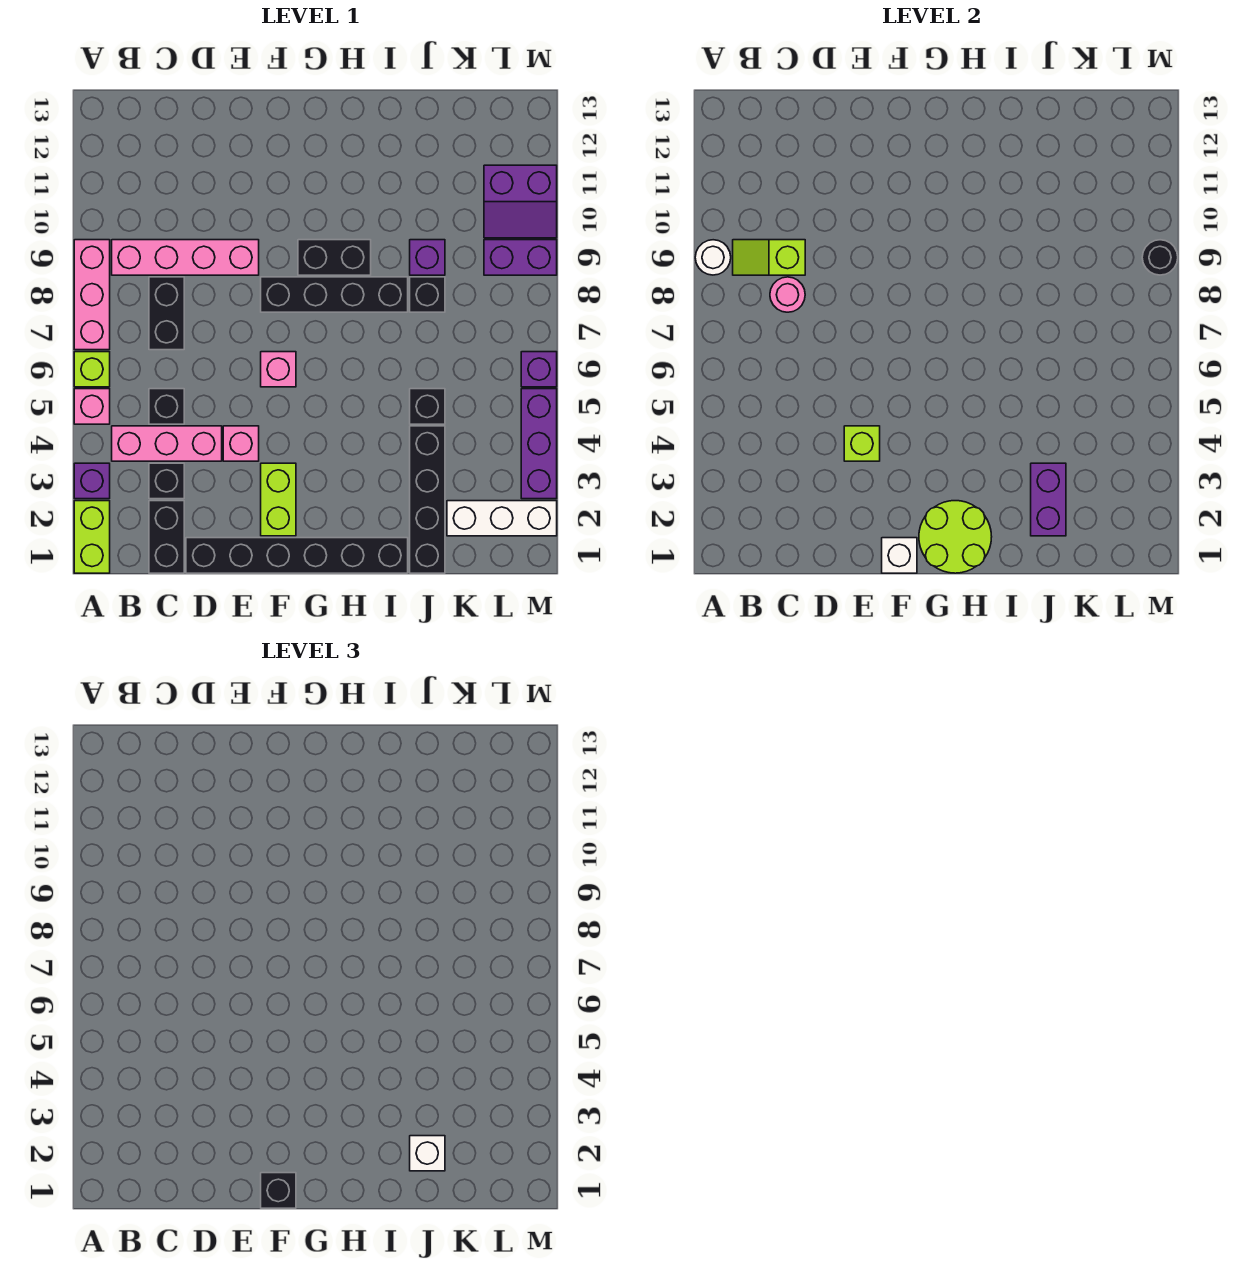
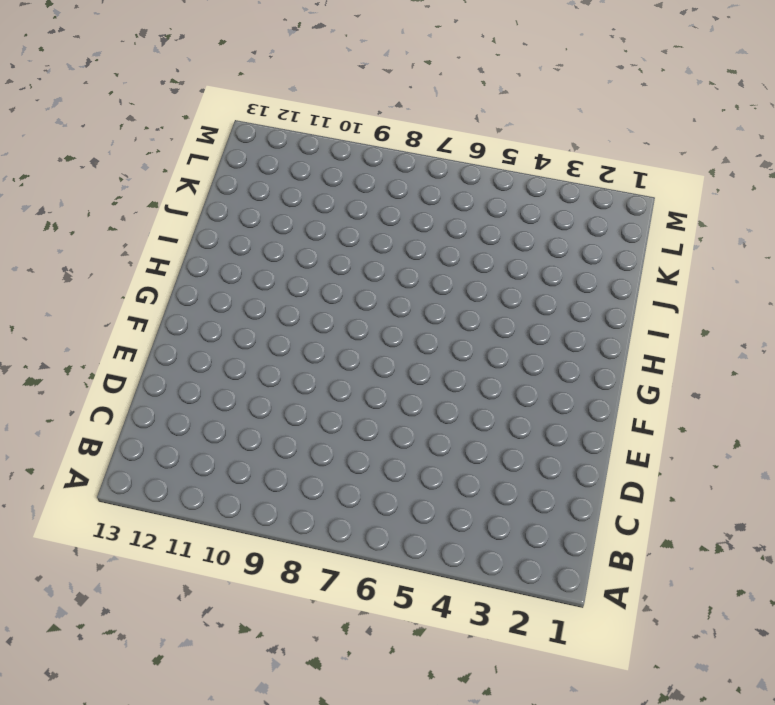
none -> lime brick A1:A2 level 1
none -> purple brick A3 level 1
none -> pink brick A5 level 1
none -> lime brick A6 level 1

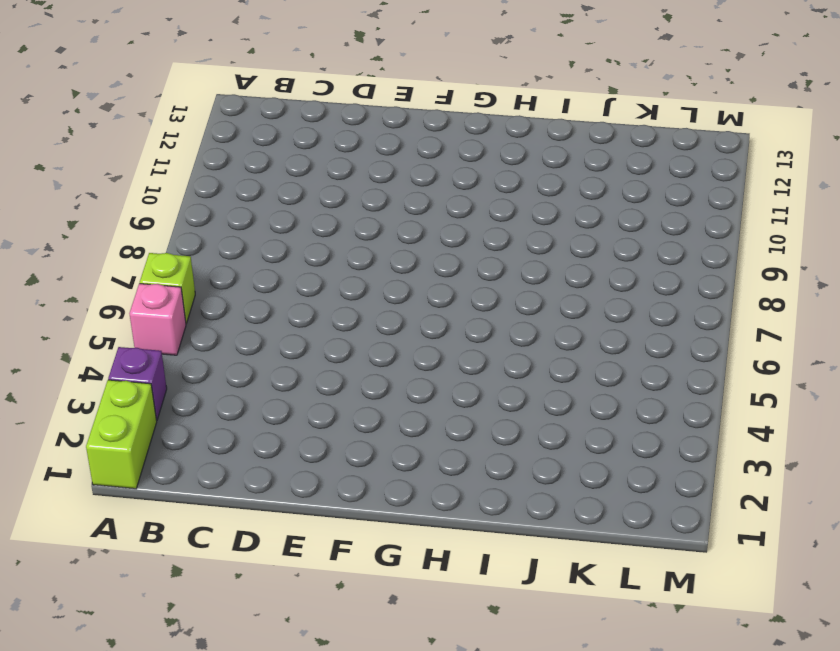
none -> pink brick A7:A9 level 1
none -> pink brick B4:D4 level 1
none -> pink brick B9:E9 level 1
none -> black brick C1:C2 level 1

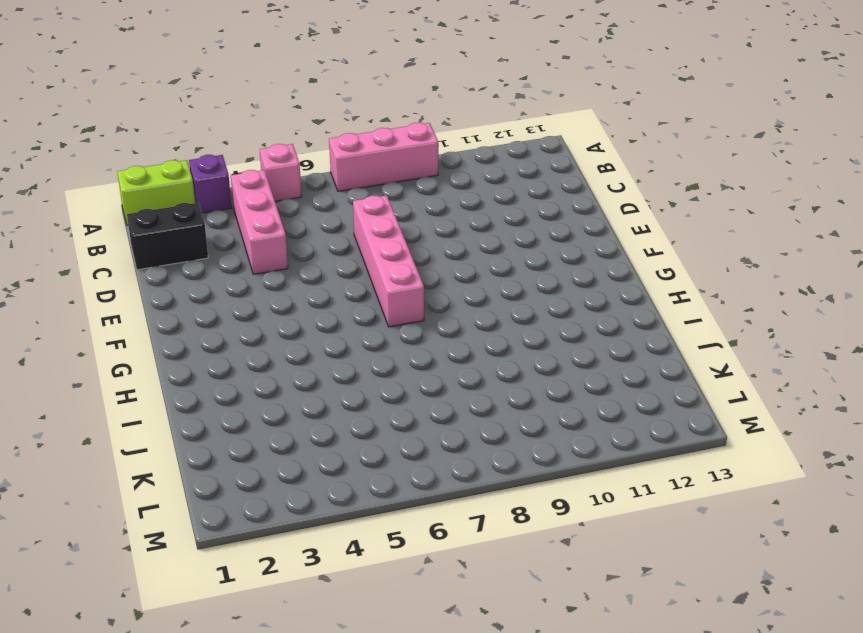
pink brick D7:G7 level 1 -> pink brick B9:E9 level 1
none -> lime brick A6 level 1
none -> black brick C3 level 1
none -> black brick C5 level 1
none -> black brick C7:C8 level 1

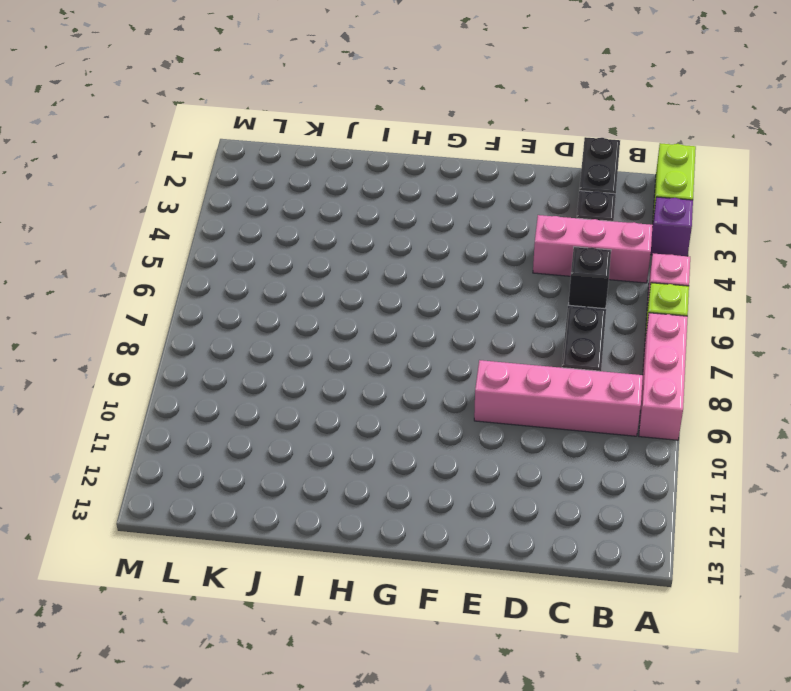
none -> black brick D1:I1 level 1
none -> pink brick E4 level 1
none -> lime brick F2:F3 level 1
none -> pink brick F6 level 1

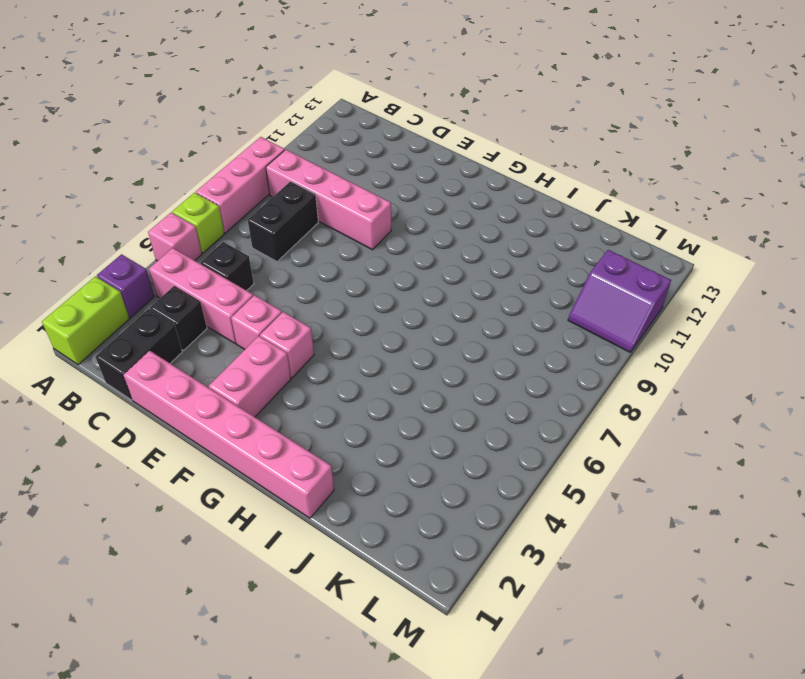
pink brick D1:I1 level 1 -> black brick D1:I1 level 1
pink brick F2:F3 level 1 -> lime brick F2:F3 level 1
pink brick F4 level 1 -> pink brick F6 level 1
none -> black brick F8:I8 level 1
none -> black brick G9:H9 level 1
none -> black brick J1:J4 level 1
none -> black brick J5 level 1

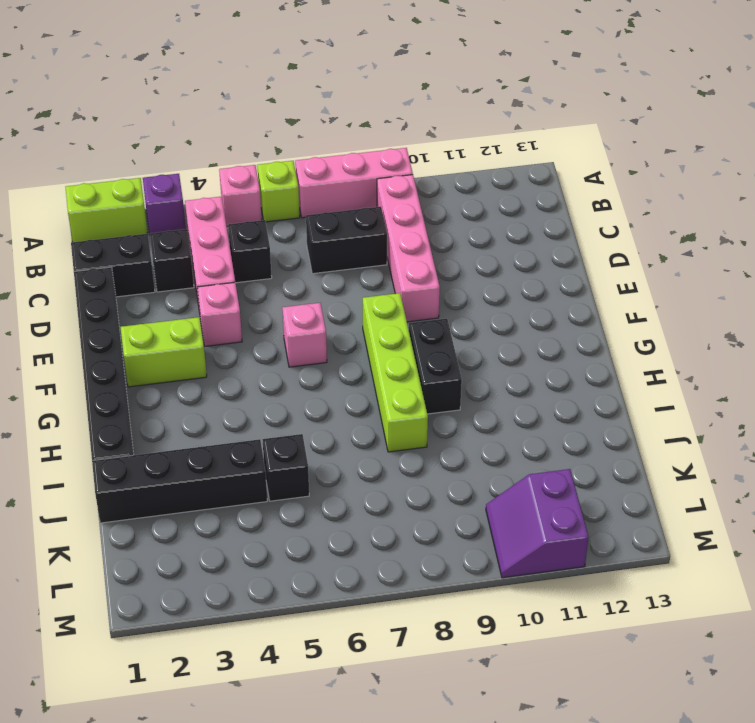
lime brick F8:I8 level 1 -> black brick F8:I8 level 1
none -> black brick J8 level 1
none -> purple brick J9 level 1
none -> white brick K2:M2 level 1
none -> purple brick L9:M9 level 1

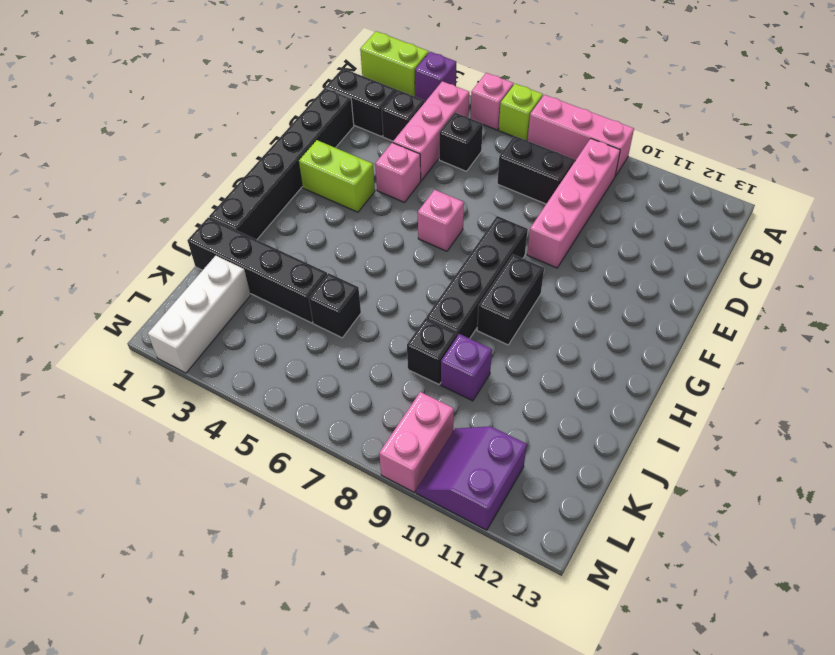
pink brick L9:M9 level 1 -> purple brick L9:M9 level 1
none -> purple brick M3:M5 level 1
none -> purple brick M6 level 1
none -> white round brick A9 level 2
none -> lime slope B9:C9 level 2 top C

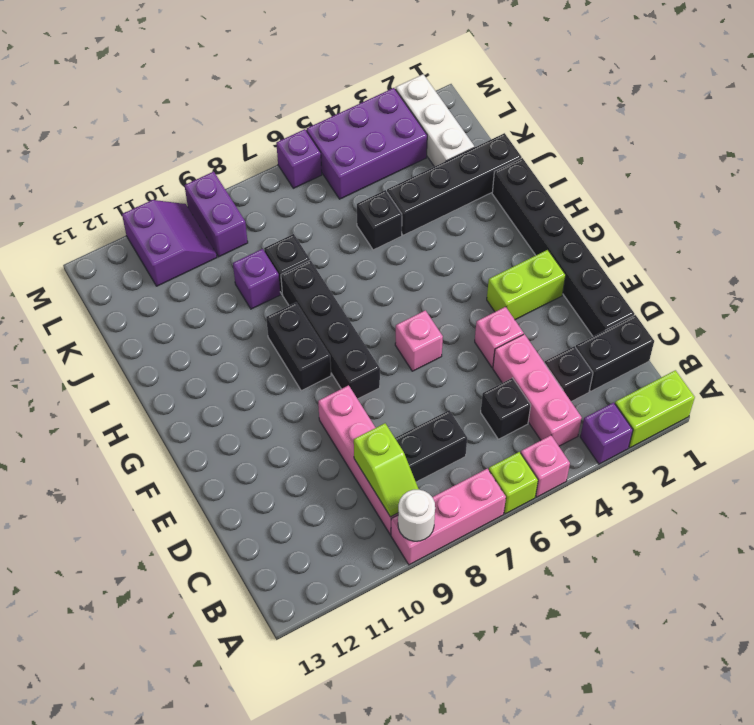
purple brick L3:M5 level 1 -> purple brick M3:M5 level 1
none -> pink round brick C8 level 2
none -> lime brick E4 level 2
none -> white brick F1 level 2
none -> lime round brick G1:H2 level 2

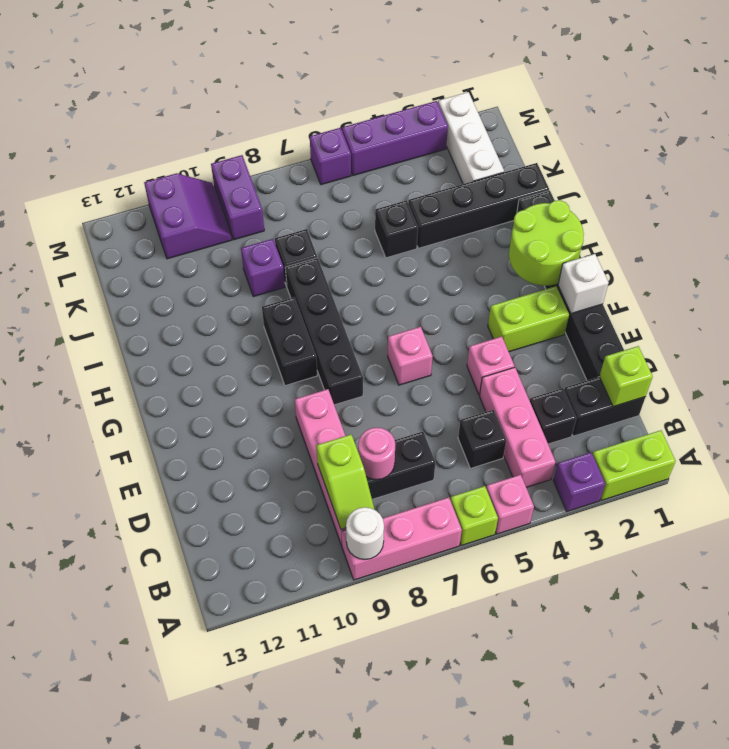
lime brick C1 level 2 -> lime brick E4 level 2
none -> purple brick J2:J3 level 2
none -> black round brick M9 level 2
none -> black brick F1 level 3
none -> white brick J2 level 3

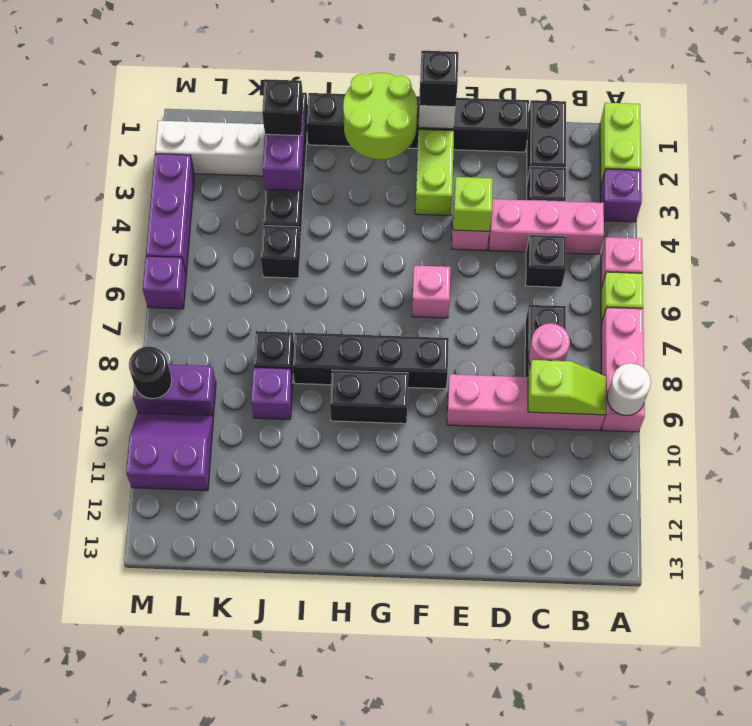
black brick J2 level 3 -> white brick J2 level 3

